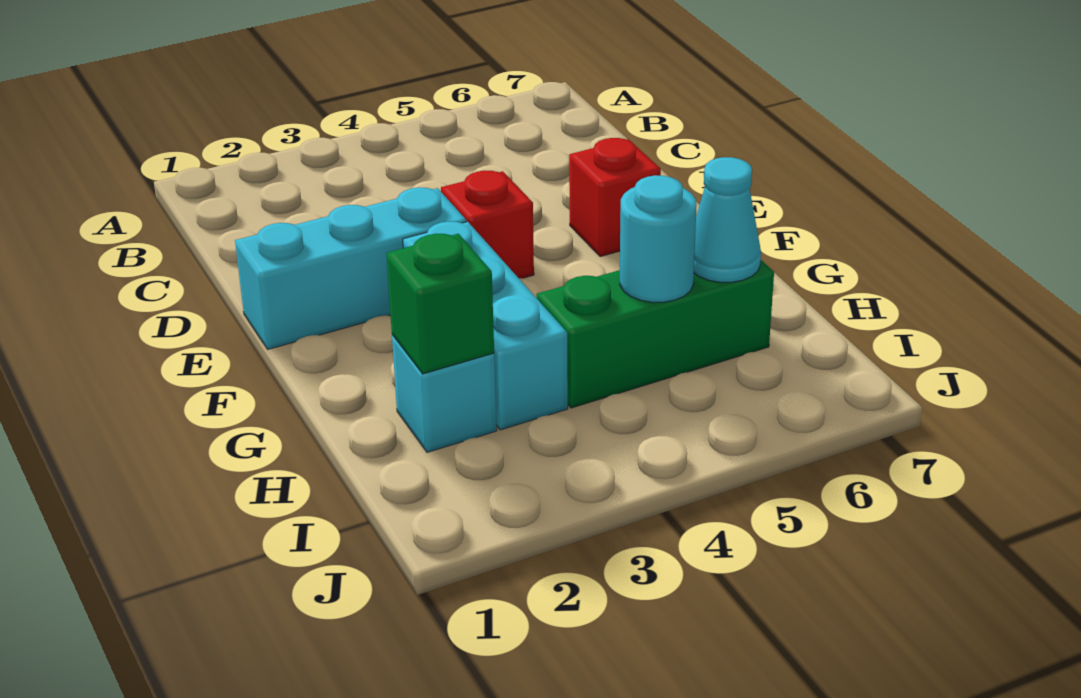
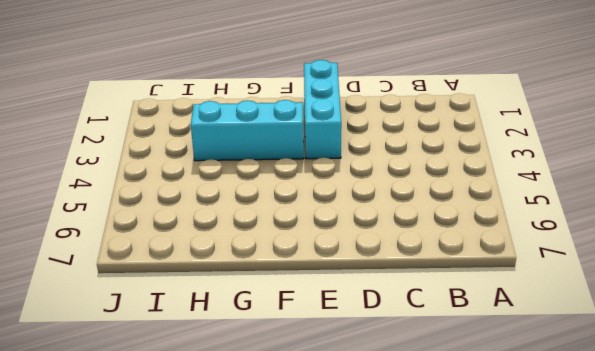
none -> red brick E4 level 1
none -> red brick E6 level 1

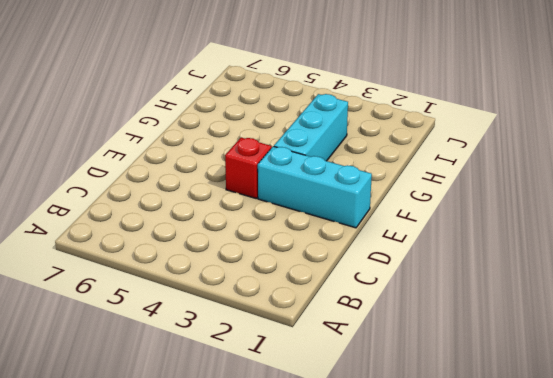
none -> red brick E6 level 1
none -> cyan brick H2 level 1

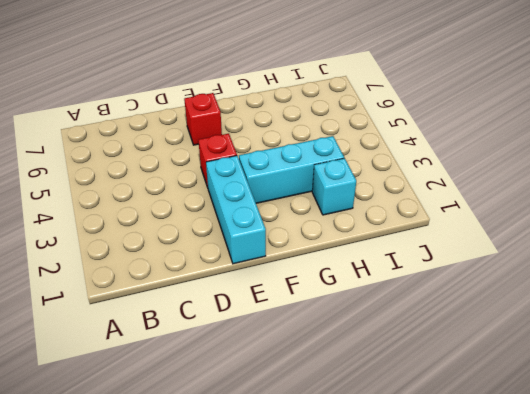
none -> green brick H4:H6 level 1
none -> green brick H2 level 2

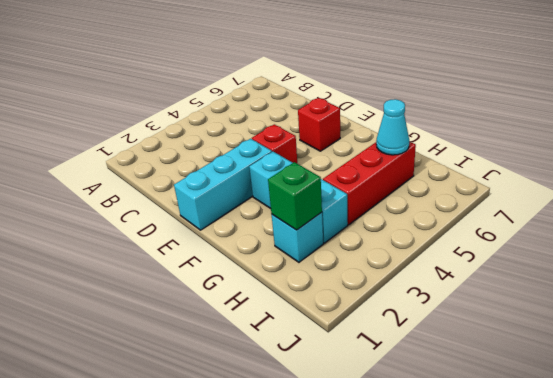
red brick H4:H6 level 1 -> green brick H4:H6 level 1
none -> cyan round brick H5 level 2

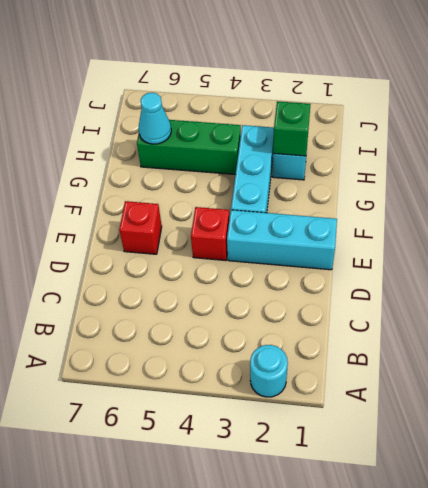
cyan round brick A2 level 1 -> cyan round brick H5 level 2

